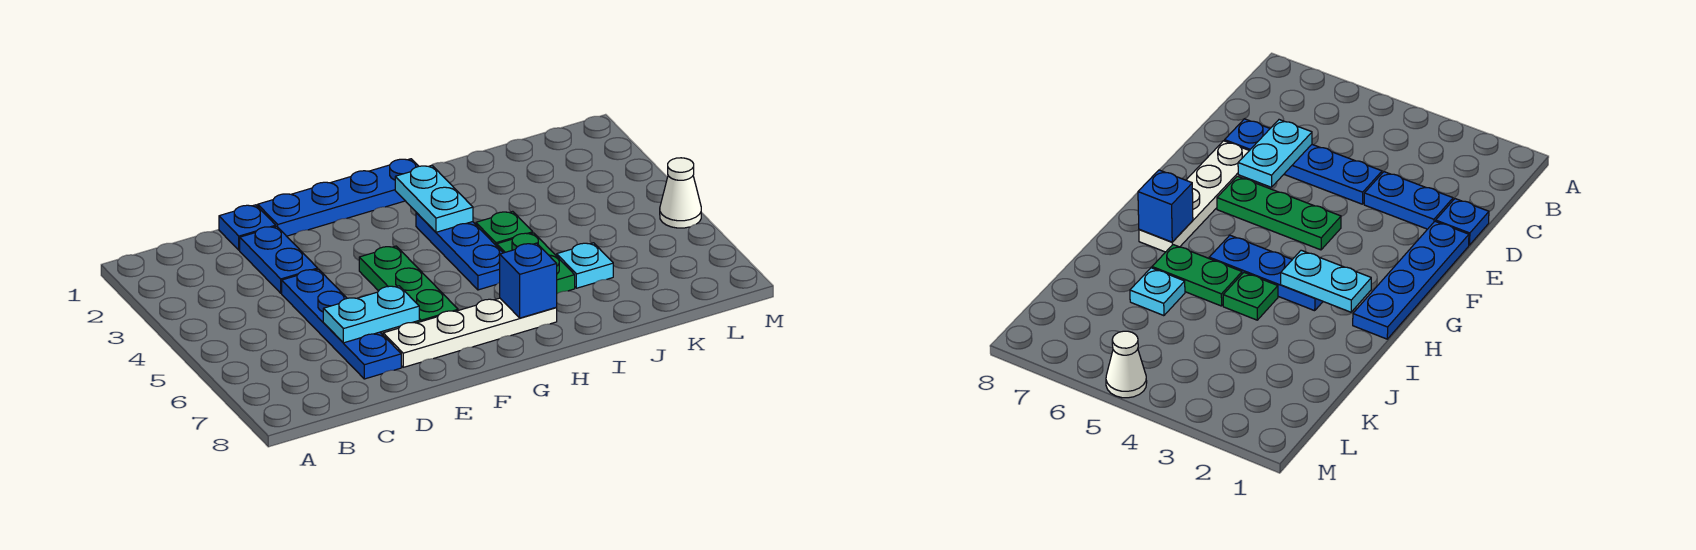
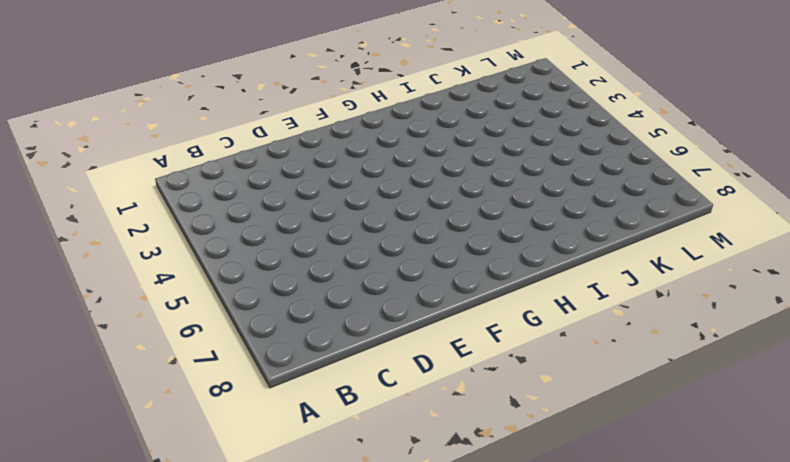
none -> blue plate D1 level 1
none -> blue plate D2:D3 level 1
none -> blue plate D4:D7 level 1

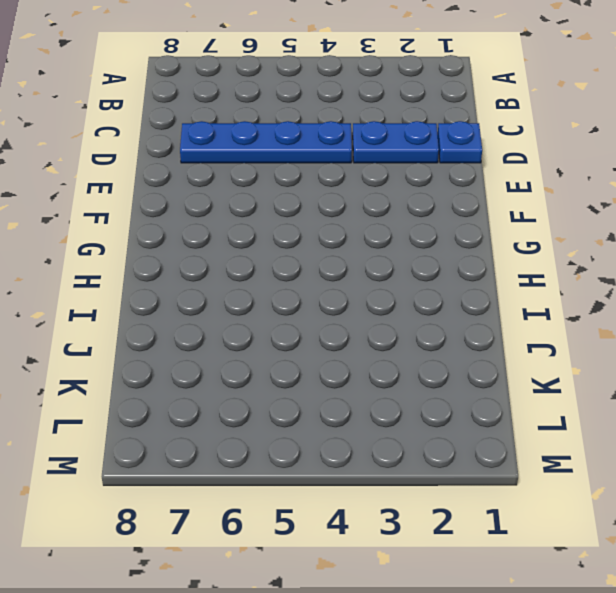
none -> blue plate E1:H1 level 1
none -> white plate E7:H7 level 1
none -> green plate F4:F6 level 1

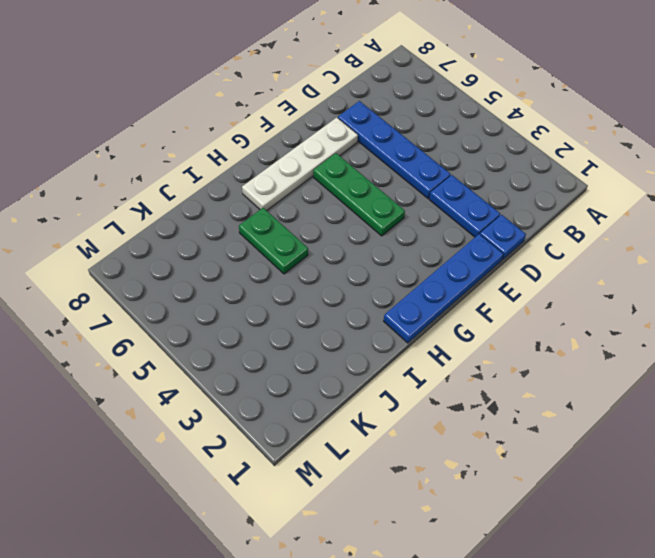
none -> blue plate H3:H5 level 1
none -> green plate I4 level 1
none -> cyan plate J6 level 1

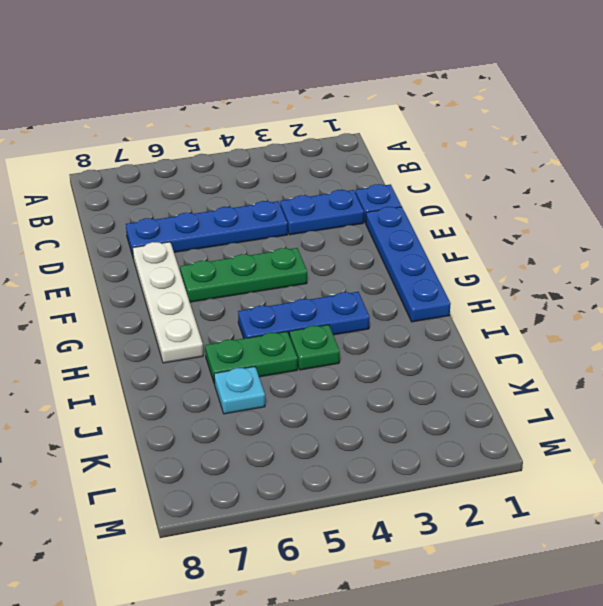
none -> white cone M5 level 1
none -> cyan plate D6:E6 level 2
none -> cyan plate H2:H3 level 2

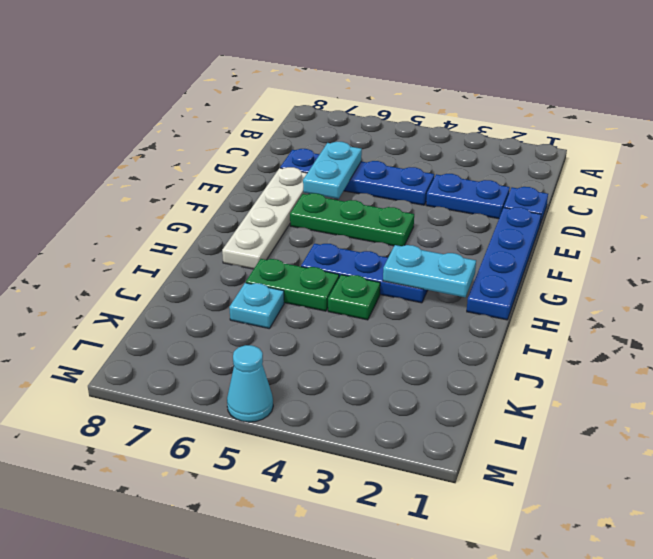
cyan cone M5 level 1 -> white cone M5 level 1
none -> blue brick H7 level 2

